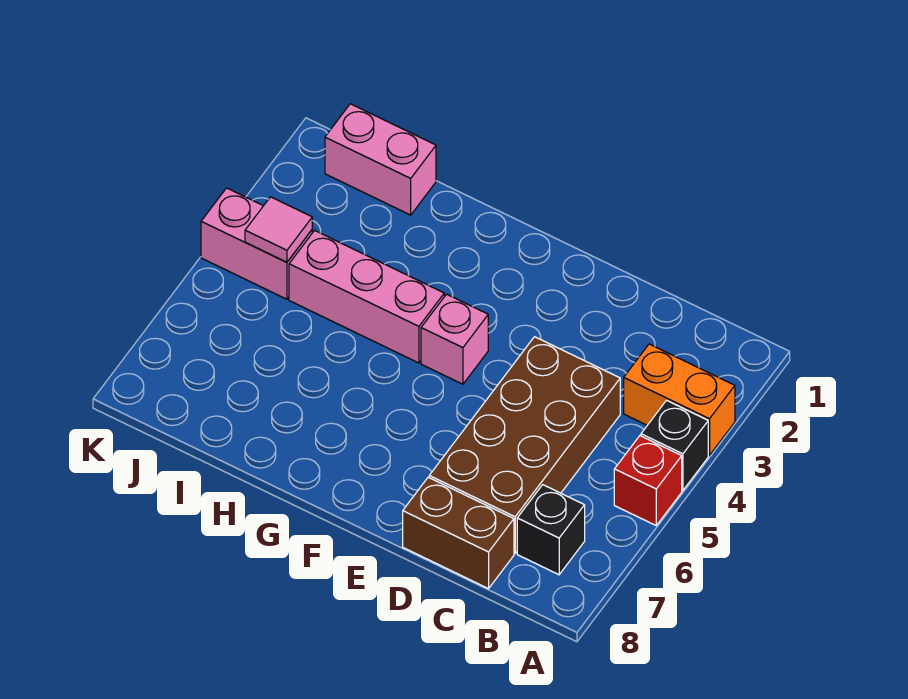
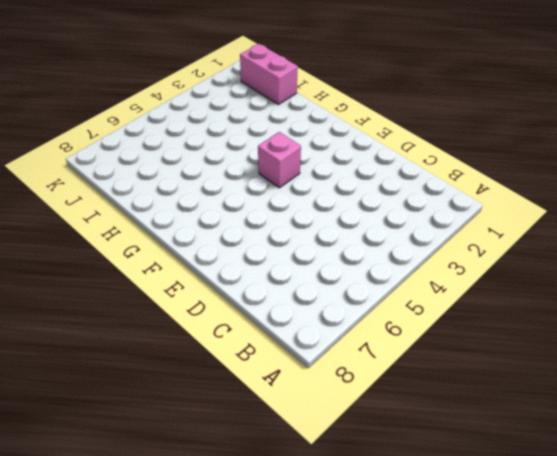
none -> orange brick A3:B3 level 1
none -> black brick A4 level 1

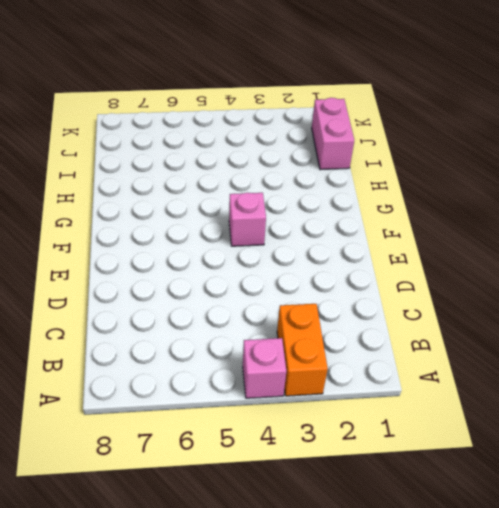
pink brick A4 level 1 -> black brick A4 level 1
none -> red brick A5 level 1
none -> black brick B7 level 1

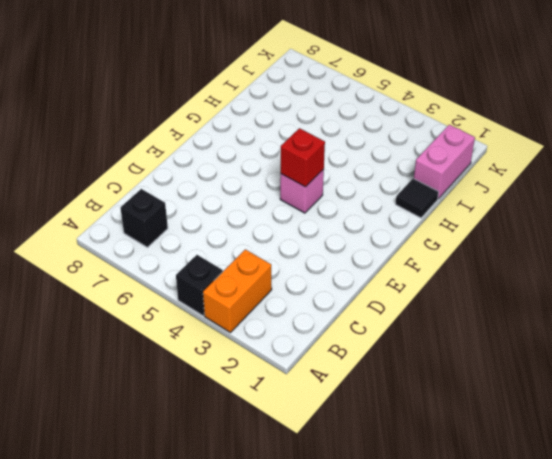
red brick F4 level 2 -> red brick A5 level 1
black tile H1 level 1 -> none
none -> brown brick C4:D7 level 1
none -> brown brick C8:D8 level 1

